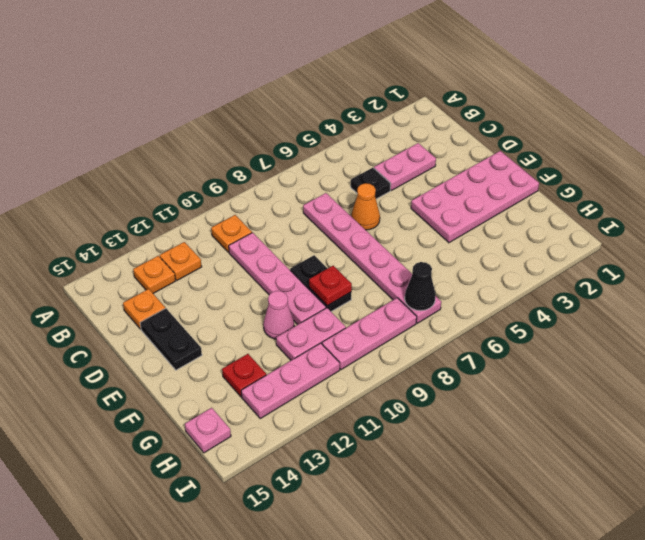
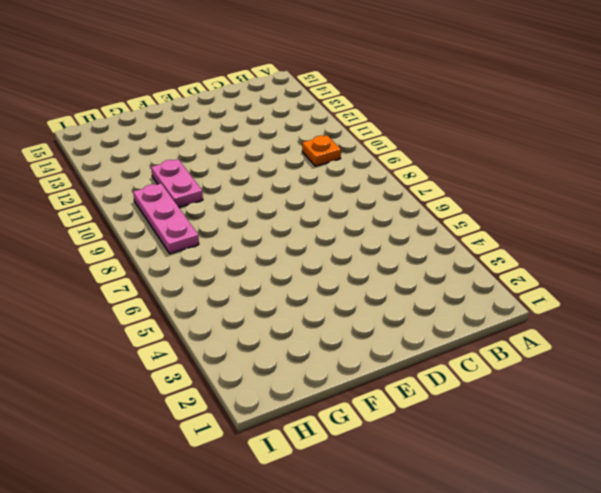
none -> orange plate B12 level 1
none -> orange plate B13 level 1
none -> pink plate C3:C4 level 1

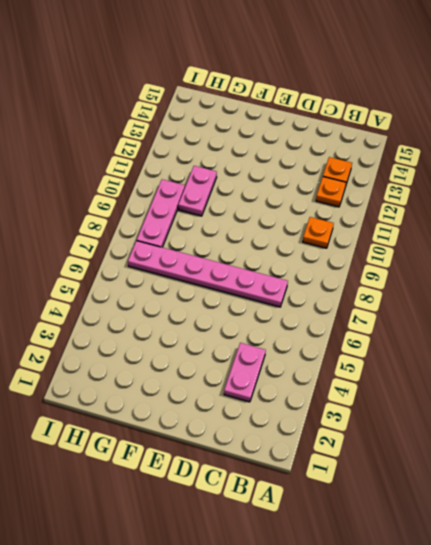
none -> black plate C5 level 1
none -> pink plate C10:F10 level 1
none -> orange plate C14 level 1

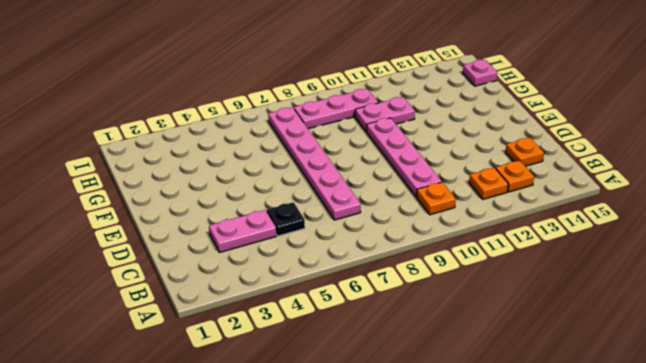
none -> orange cone D6 level 1
none -> black plate D14:E14 level 1
none -> pink plate E1:F4 level 1

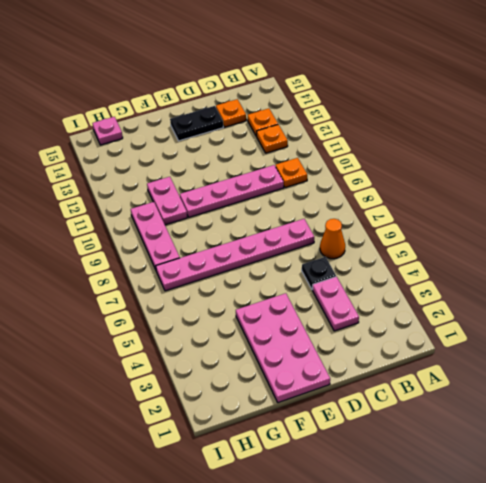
orange cone B6 level 1 -> orange cone D6 level 1
none -> black plate E9:F9 level 1
none -> pink cone F11 level 1
none -> red plate G13 level 1

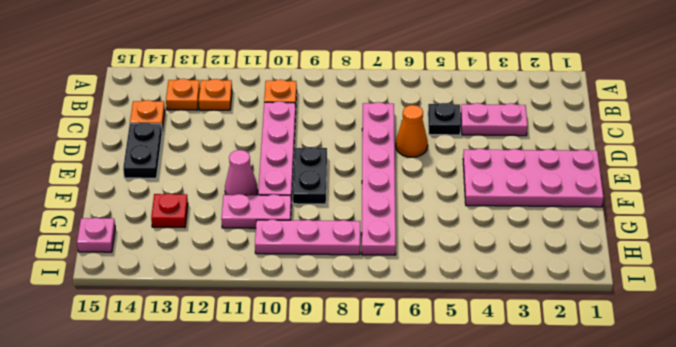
none -> pink plate H11:H13 level 1
none -> red plate F9 level 2
none -> black cone H7 level 2

